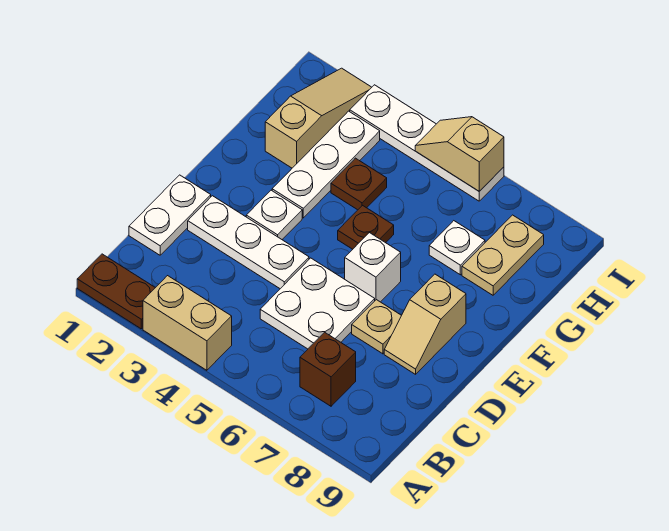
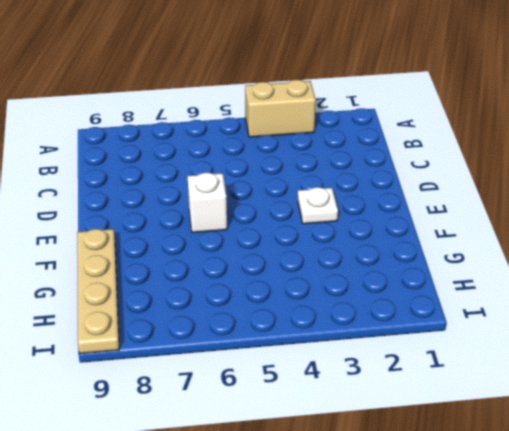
tan plate F9:I9 level 1 -> none
none -> brown plate A1:A2 level 1
none -> brown brick B7 level 1
none -> white plate C1:D1 level 1

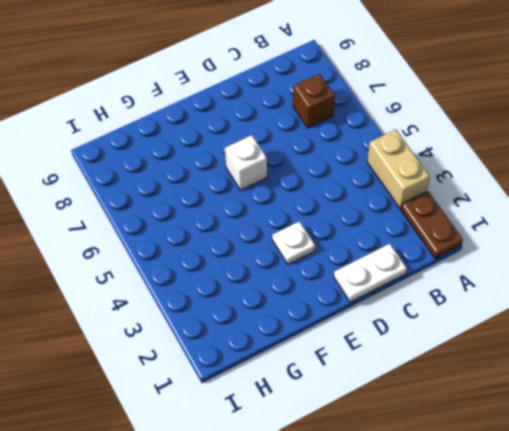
none -> white plate C5:D6 level 1
none -> white plate D2:D4 level 1
none -> tan plate D7 level 1

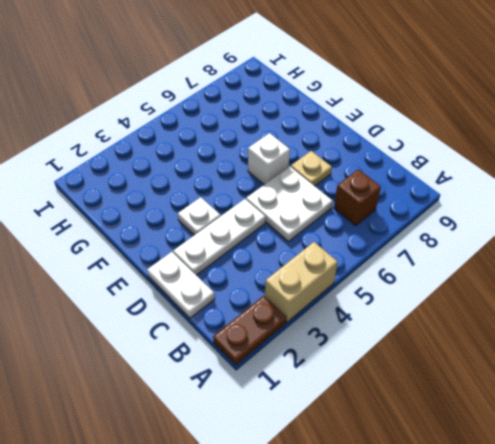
none -> tan slope D8:E8 level 1 top E
none -> white plate F3:H3 level 1
none -> brown plate F5 level 1

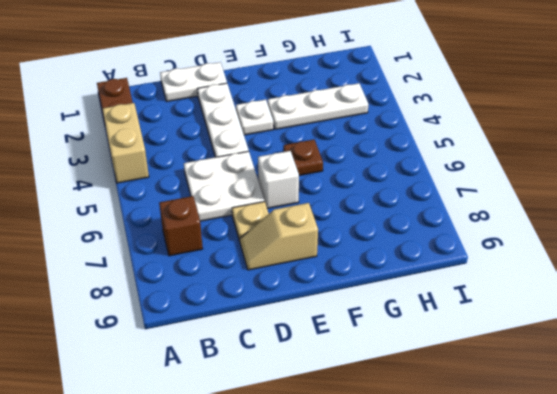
none -> tan slope G2:I2 level 1 top G
none -> brown plate G4 level 1
none -> white plate G7 level 1

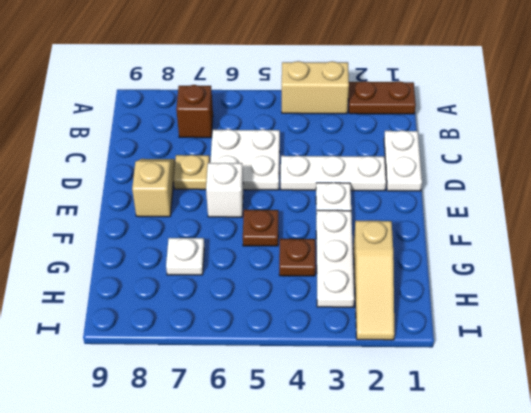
none -> tan plate G8:H8 level 1
none -> white plate I3:I6 level 1
none -> tan slope I5:I6 level 2 top 6

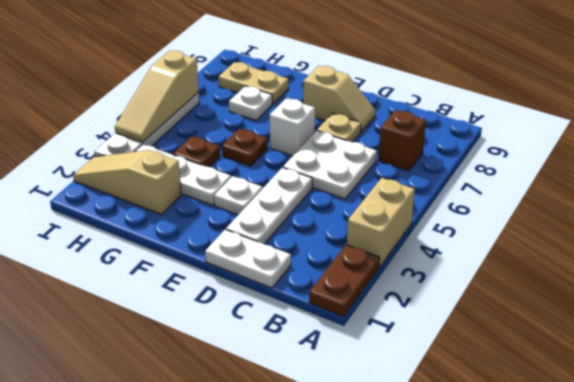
tan slope I4:I6 level 2 top 6 -> tan slope I5:I6 level 2 top 6

